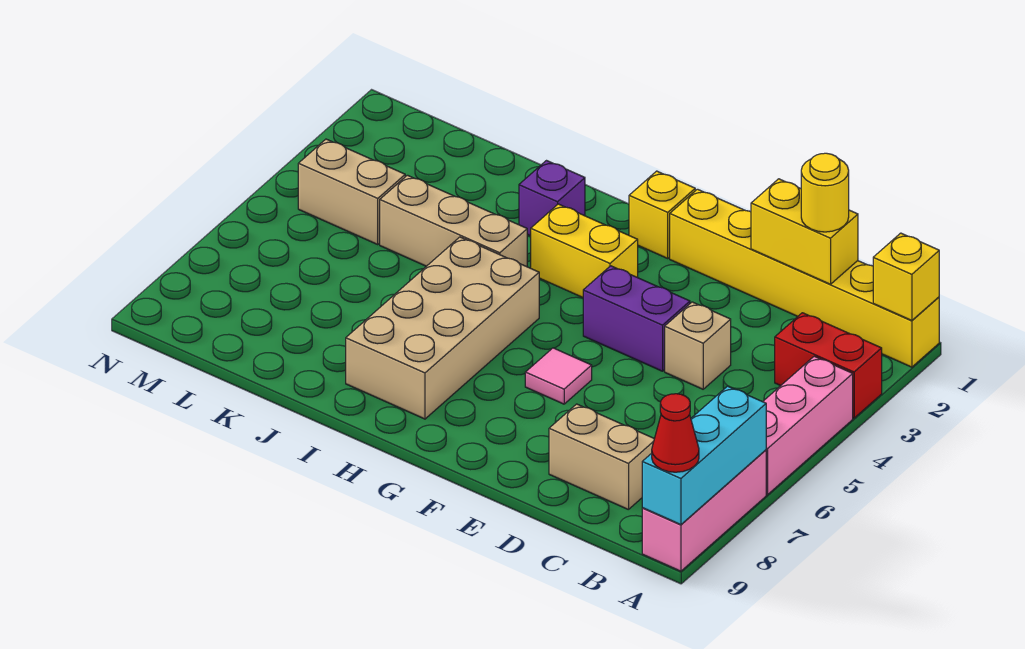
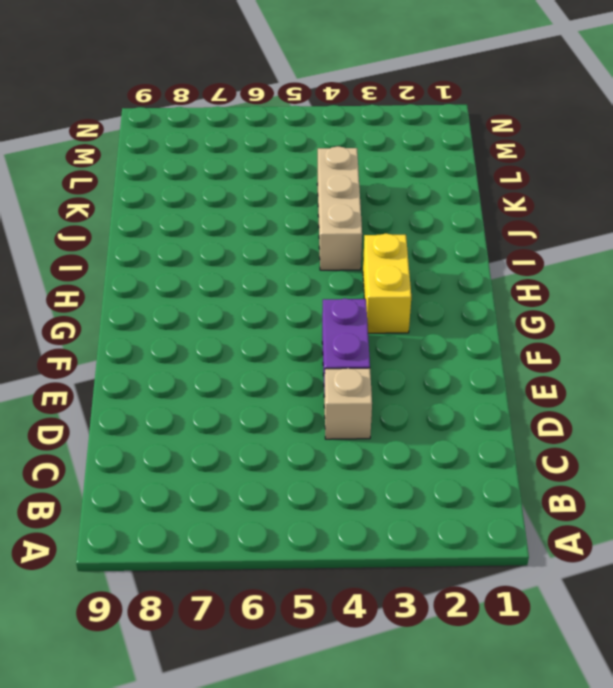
none -> yellow brick A1:F1 level 1
none -> red brick A3:B3 level 1
none -> pink brick A4:A6 level 1

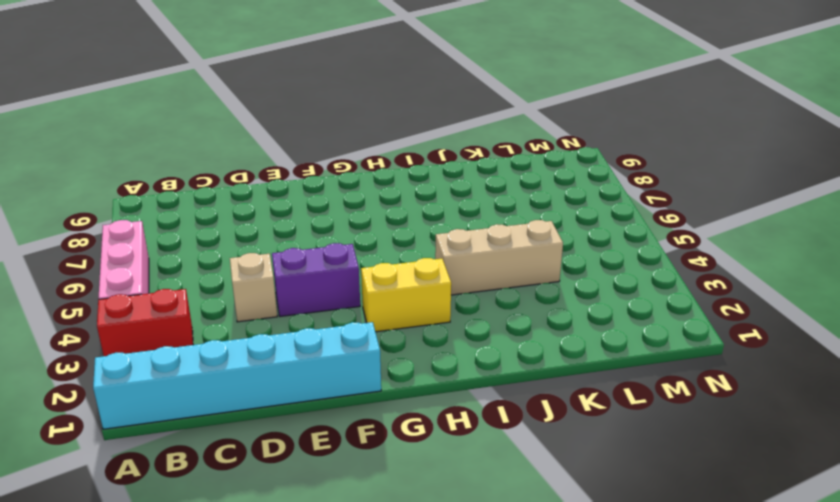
cyan brick A1:F1 level 1 -> yellow brick A1:F1 level 1
none -> pink brick A7:A9 level 1
none -> tan brick C8:D8 level 1
none -> pink tile F6 level 1

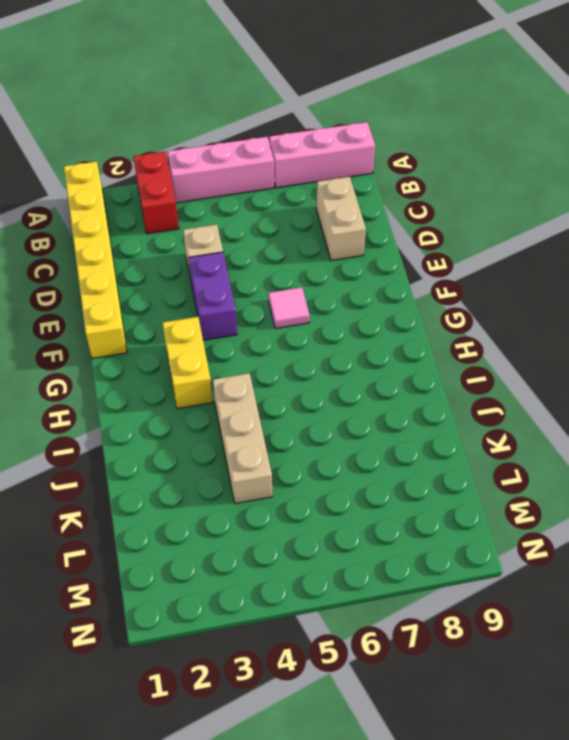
none -> yellow brick G1 level 1
none -> tan brick H5:I8 level 1
none -> purple brick I2 level 1

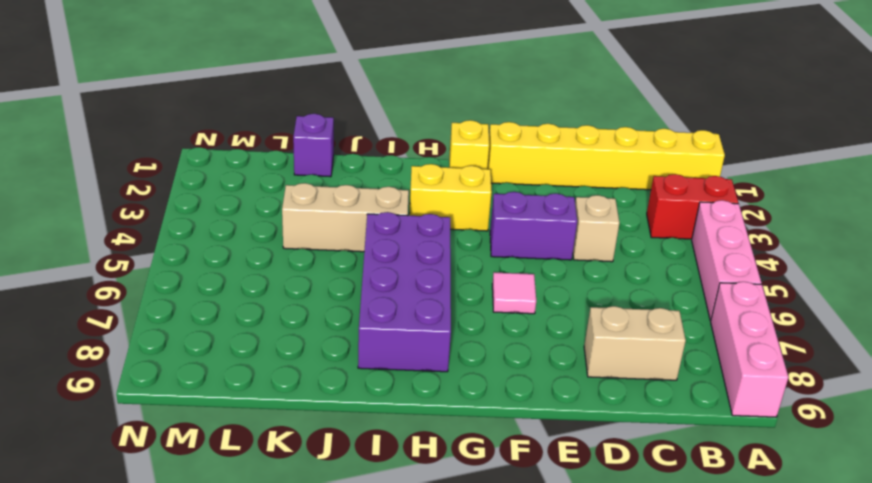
purple brick H5:I8 level 1 -> tan brick H5:I8 level 1
purple brick K1 level 1 -> purple brick I2 level 1
none -> tan brick L4:M4 level 1
none -> yellow brick A1 level 2
none -> cyan brick A7:A9 level 2

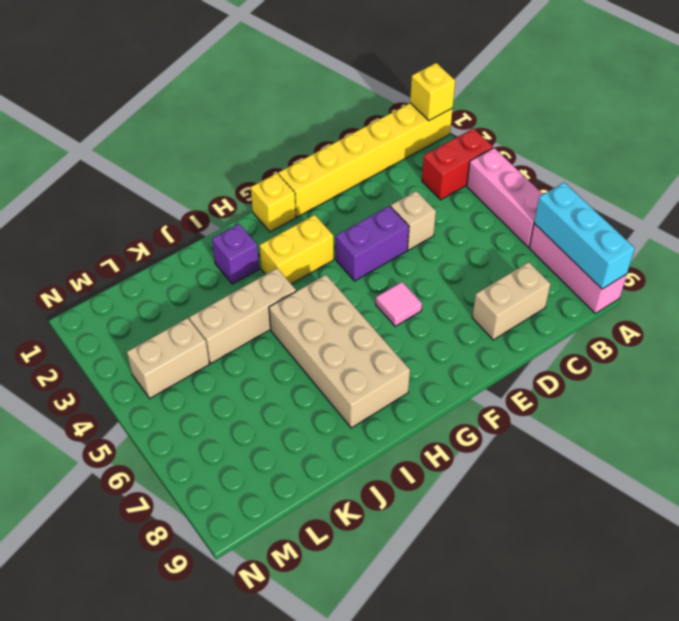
none -> yellow brick C1:D1 level 2
none -> red cone A9 level 3
none -> yellow round brick C1 level 3

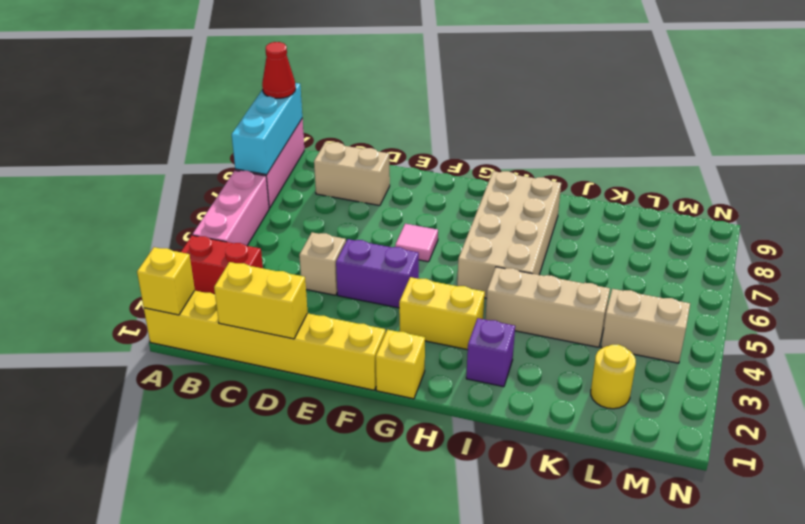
yellow round brick L2 level 1 -> yellow round brick C1 level 3

